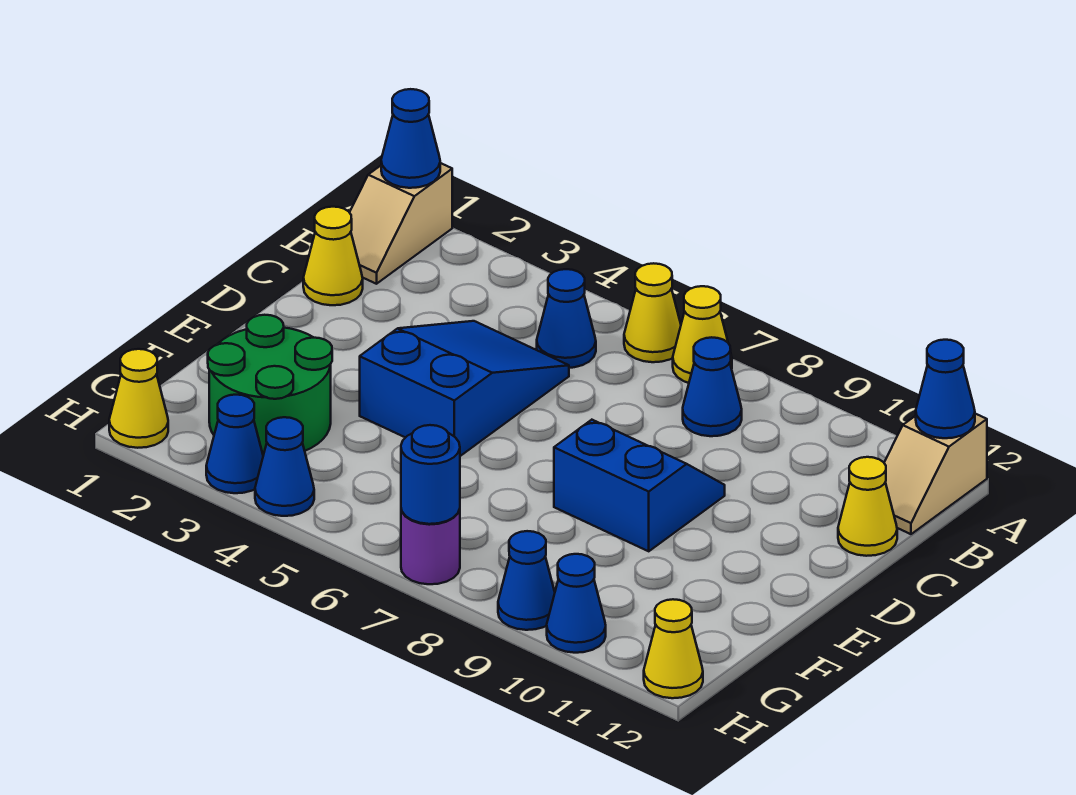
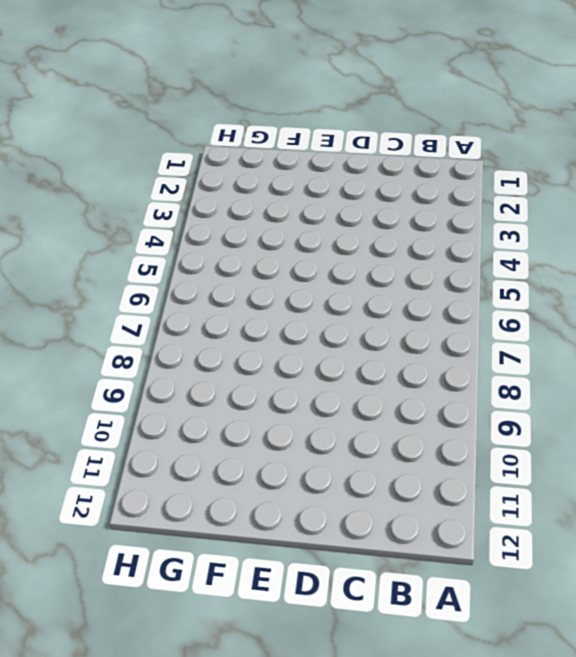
none -> tan slope A1:B1 level 1 top A
none -> yellow cone A6 level 1
none -> yellow cone A7 level 1

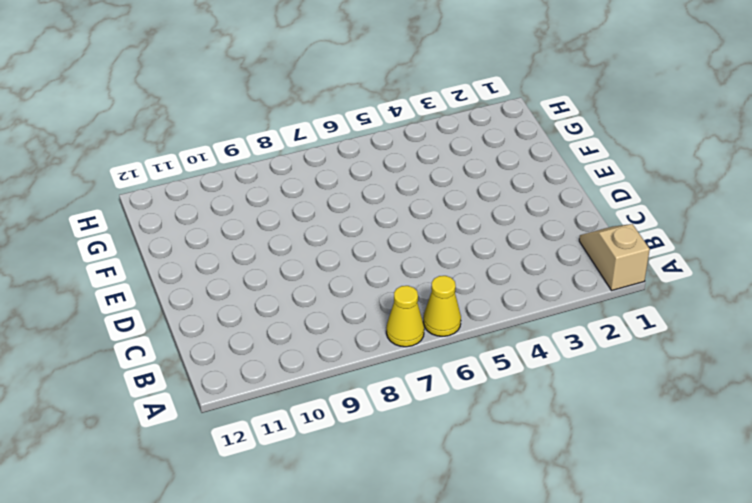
none -> tan slope A12:B12 level 1 top A
none -> blue cone B5 level 1
none -> blue cone B8 level 1

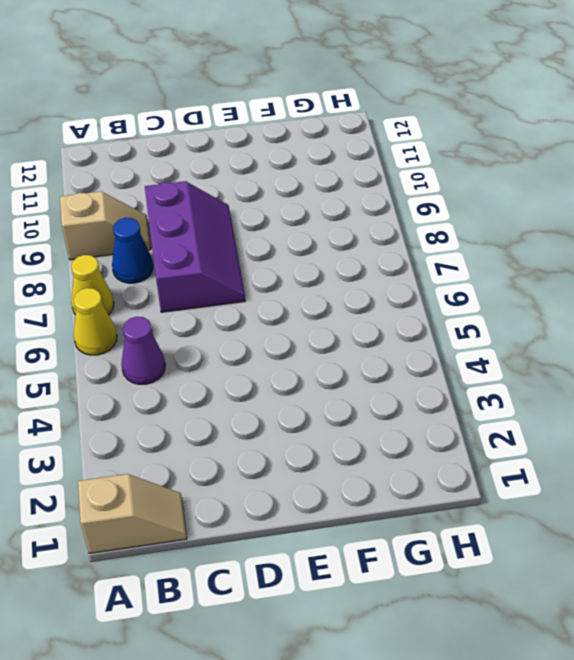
tan slope A9:B9 level 1 top A -> tan slope A12:B12 level 1 top A
purple cone B5 level 1 -> blue cone B5 level 1
purple slope C7:D9 level 1 top C -> blue slope D8:E9 level 1 top E
none -> yellow cone C1 level 1
none -> blue slope C4:E5 level 1 top E
none -> yellow cone C12 level 1

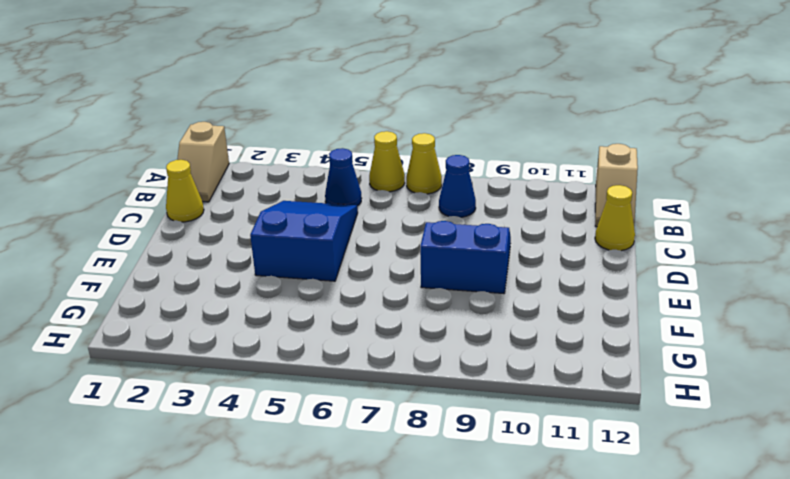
none -> green round brick F2:G3 level 1
none -> yellow cone H1 level 1
none -> blue cone H3 level 1

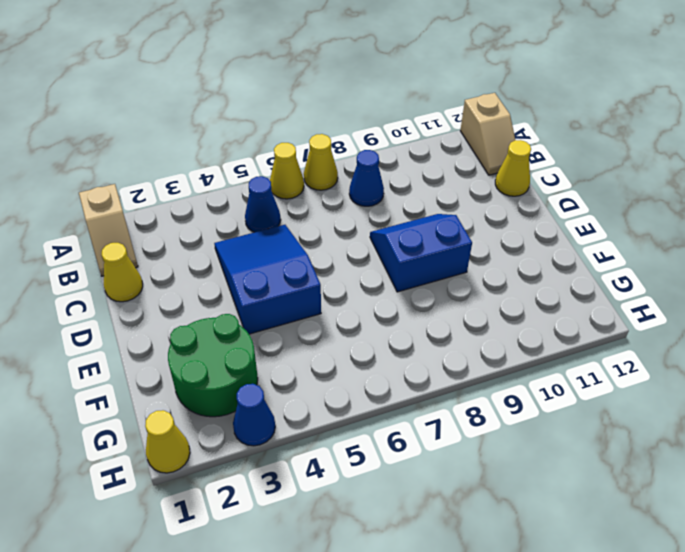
none -> blue cone H4 level 1
none -> purple round brick H7 level 1
none -> blue cone H9 level 1

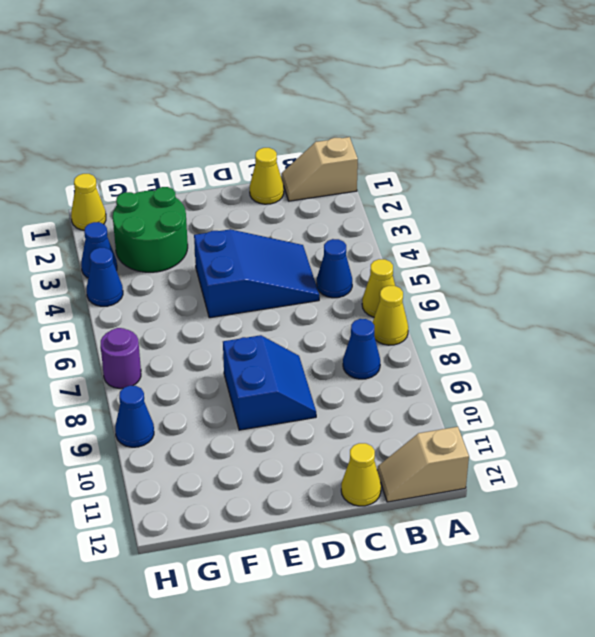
none -> blue cone H10 level 1
none -> yellow cone H12 level 1
none -> blue cone A1 level 2

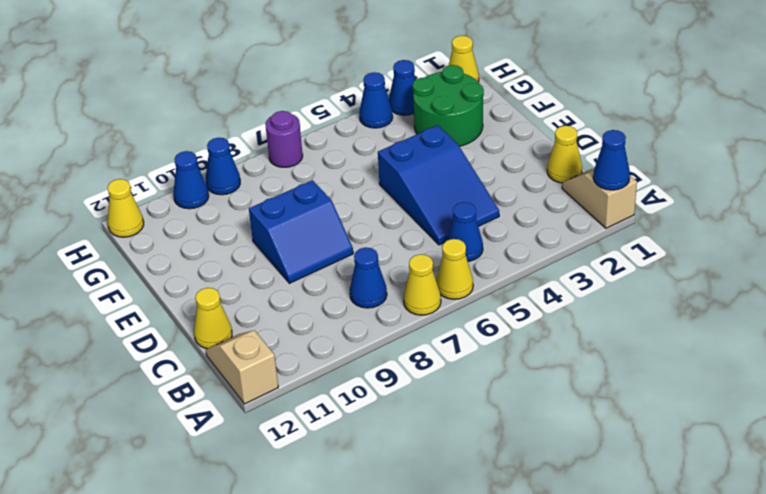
none -> blue cone A12 level 2
none -> blue round brick H7 level 2

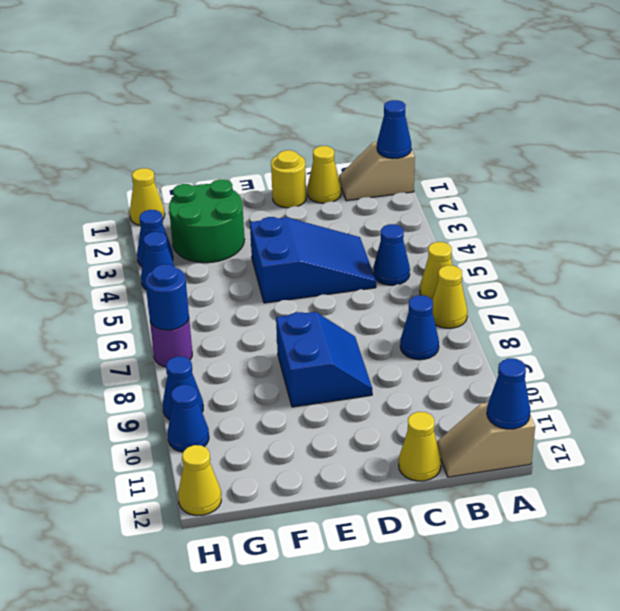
yellow round brick D1 level 1 -> none

